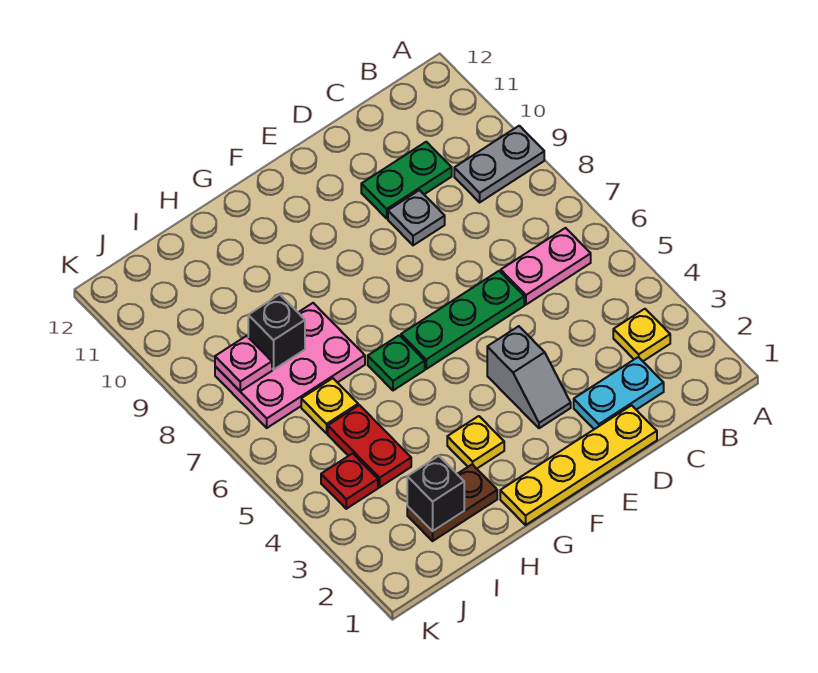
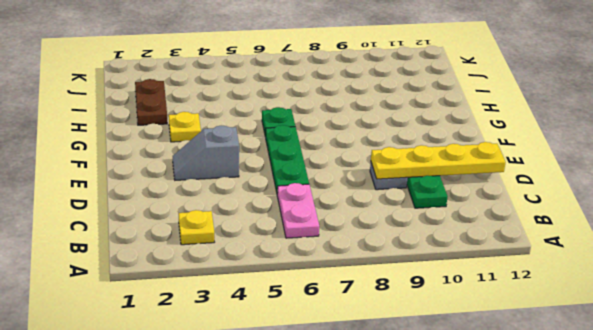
yellow plate D9:D12 level 2 -> yellow plate D1:G1 level 1
none -> grey plate A9:B9 level 1
none -> cyan plate C2:D2 level 1
none -> pink plate H7:J8 level 1

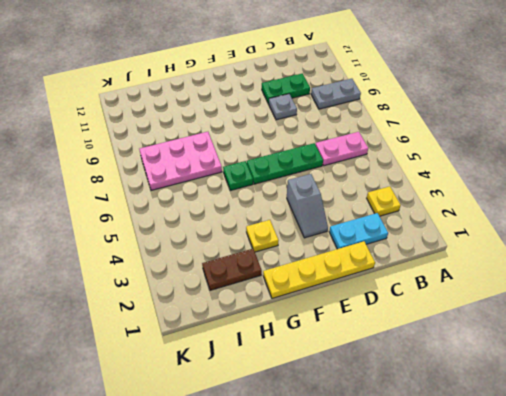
none -> red plate I4:I5 level 1
none -> yellow plate I6 level 1
none -> red plate J4 level 1

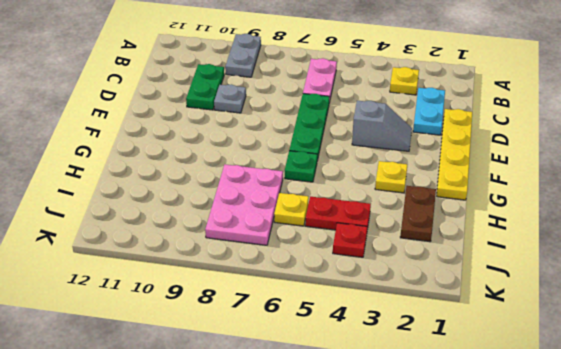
none -> black brick I2 level 2
none -> black brick I8 level 2
none -> pink plate J8 level 2

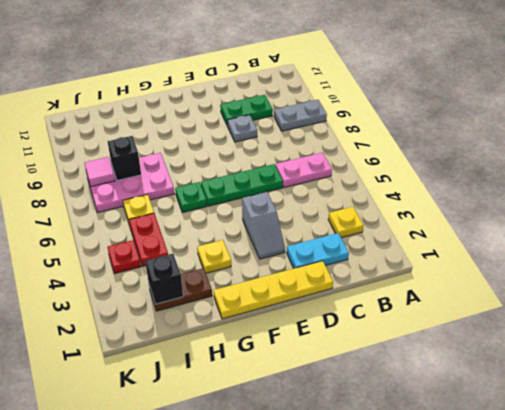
pink tile J8 level 2 -> pink plate J8 level 2

